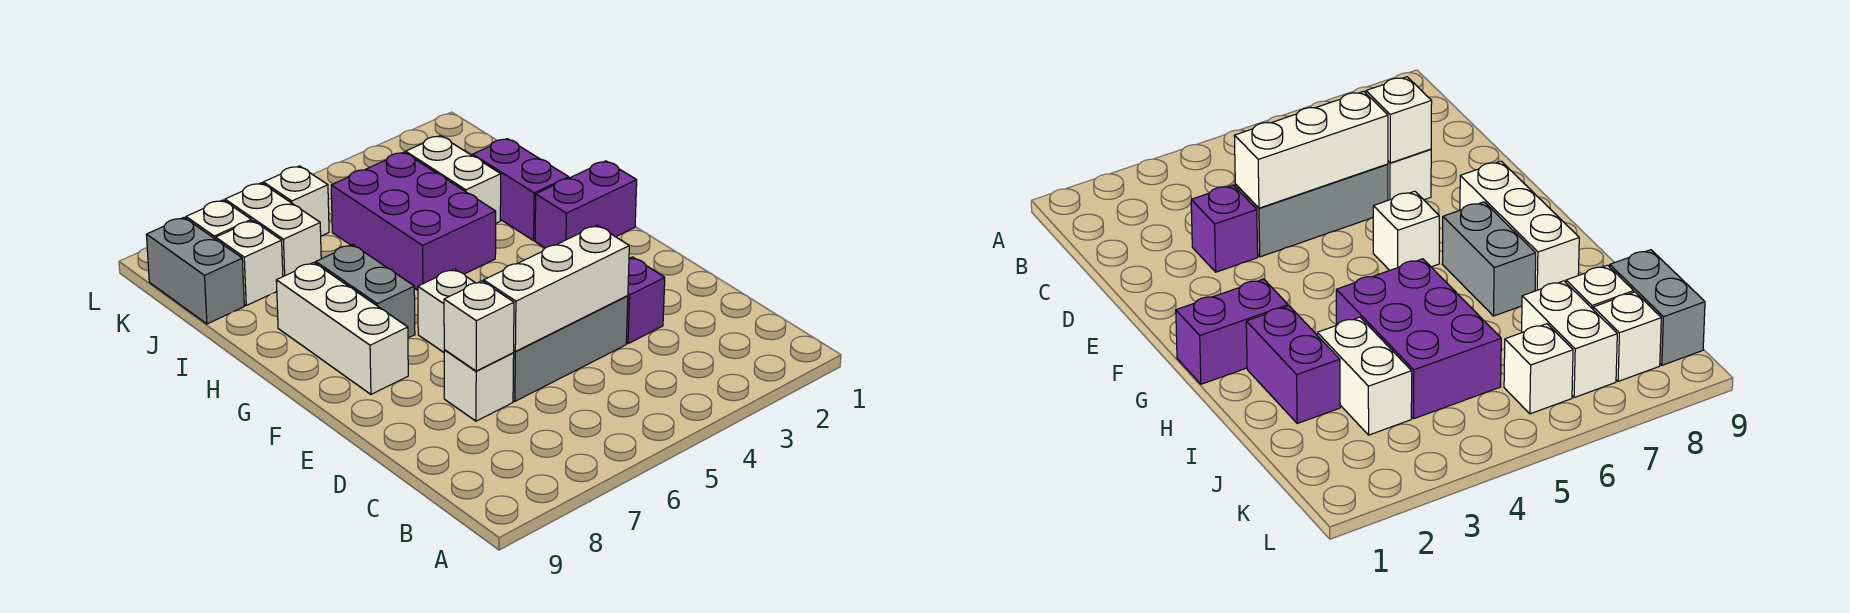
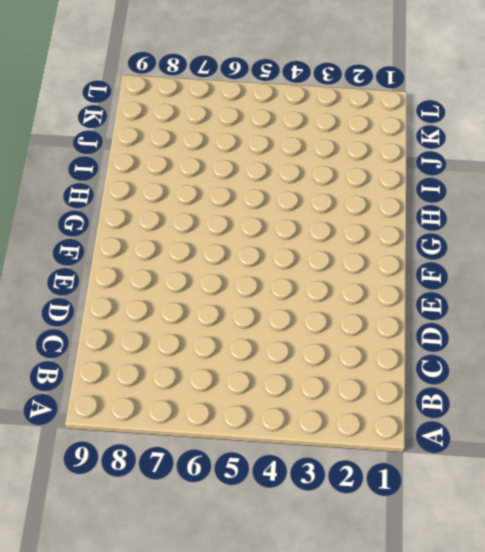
none -> purple brick D3 level 1
none -> grey brick D4:D6 level 1
none -> white brick D7 level 1

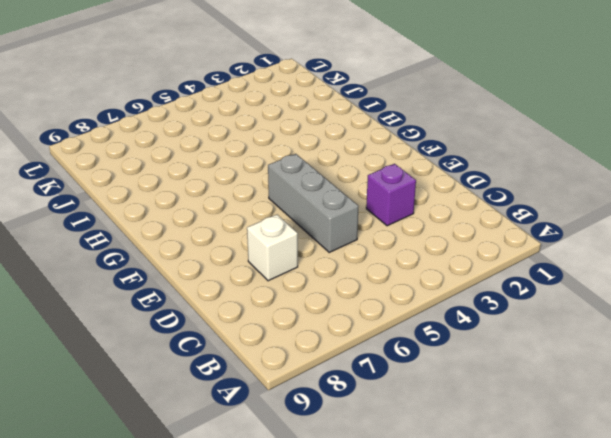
grey brick D5:F5 level 1 -> grey brick D4:D6 level 1
none -> white brick F6 level 1
none -> white brick F8:H8 level 1
none -> purple brick G1:G2 level 1

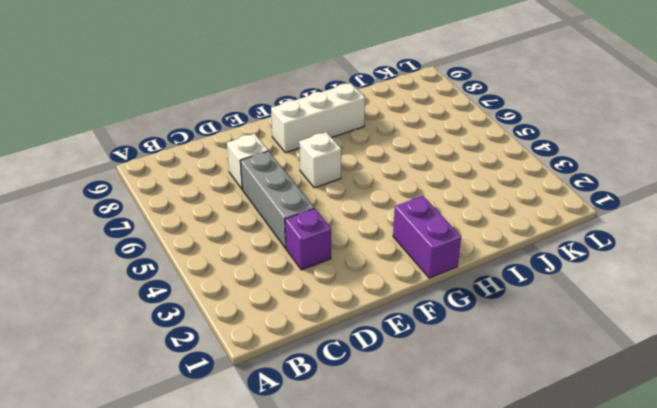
none -> grey brick G7:H7 level 1
none -> purple brick H2:I2 level 1
none -> purple brick H4:J5 level 1

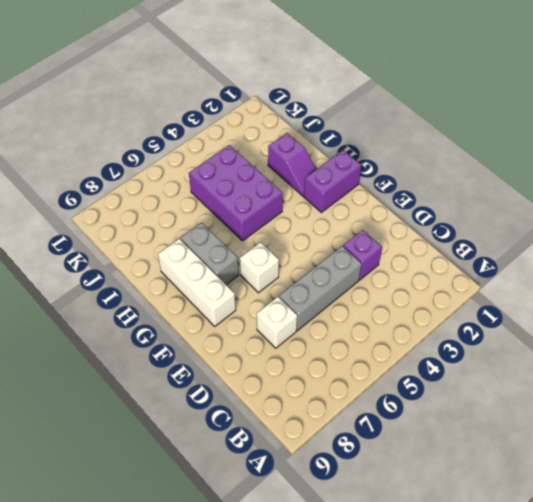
purple slope H2:I2 level 1 top I -> purple brick H2:I2 level 1
none -> white brick I3:J3 level 1
none -> white brick J7:K7 level 1
none -> white brick J8 level 1

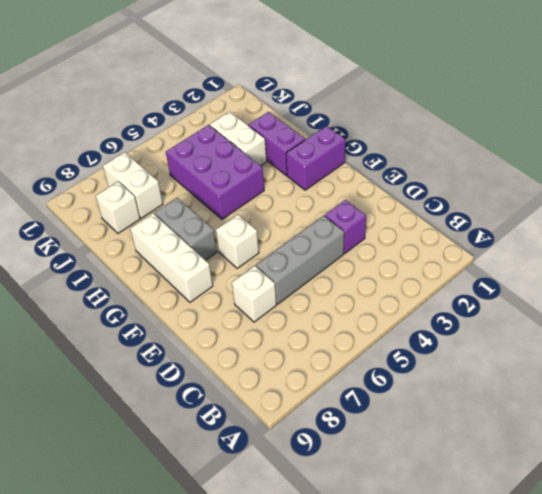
none -> grey brick J9:K9 level 1
none -> white brick K6 level 1
none -> white brick K8 level 1

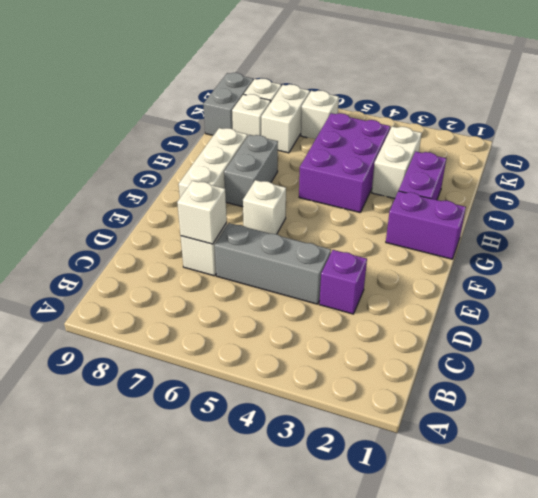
none -> white brick D4:D6 level 2

